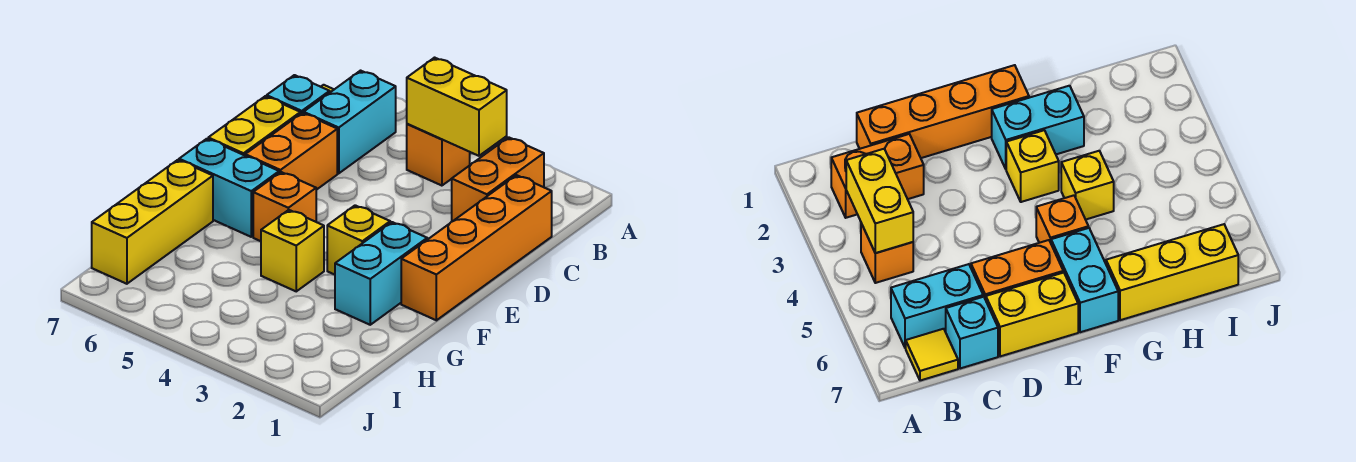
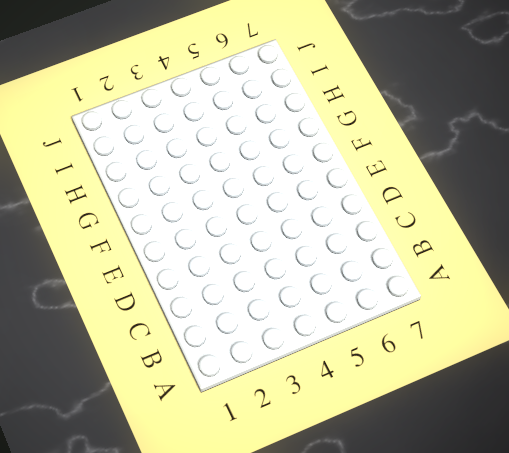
none -> orange brick B2:C2 level 1
none -> orange brick B4 level 1
none -> cyan brick B6:C6 level 1

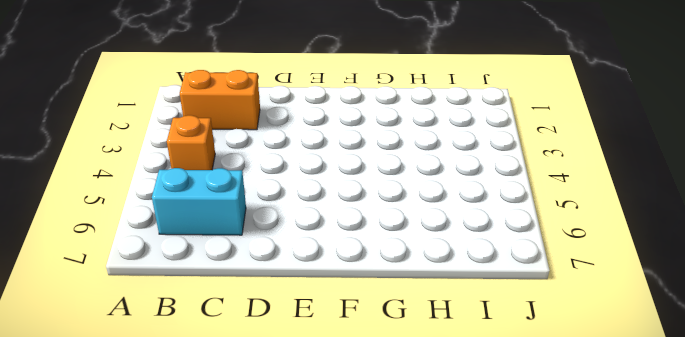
none -> yellow tile B7 level 1
none -> orange brick C1:F1 level 1
none -> cyan brick C7 level 1

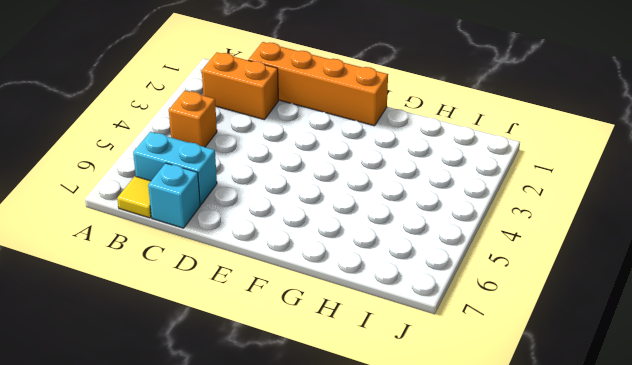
none -> orange brick D6:E6 level 1
none -> yellow brick D7:E7 level 1
none -> cyan brick F2:G2 level 1

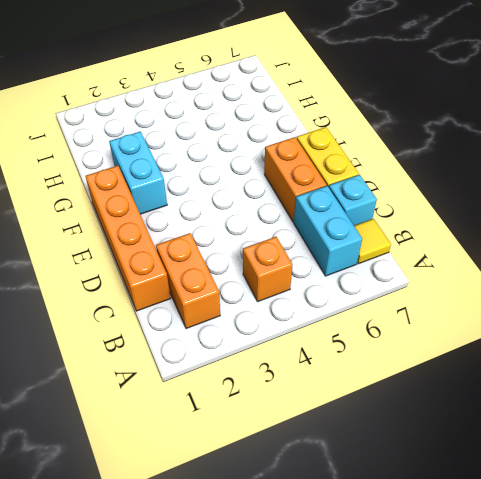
none -> yellow brick F3 level 1
none -> orange brick F5 level 1
none -> cyan brick F6:F7 level 1

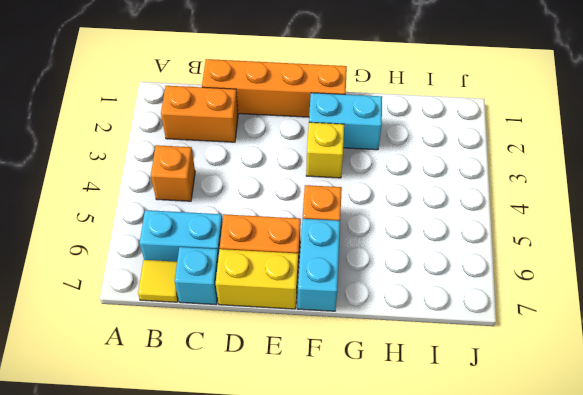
none -> yellow brick G4 level 1
none -> yellow brick G7:I7 level 1
none -> yellow brick B3:B4 level 2

